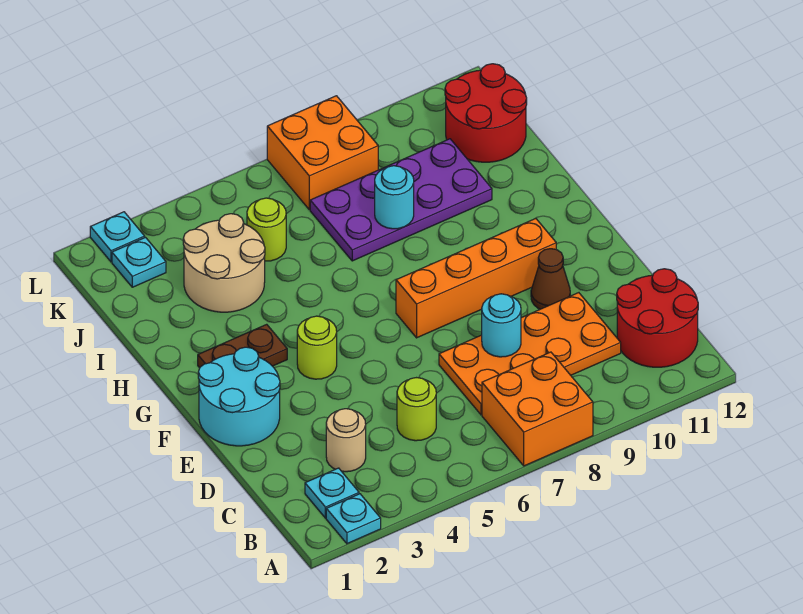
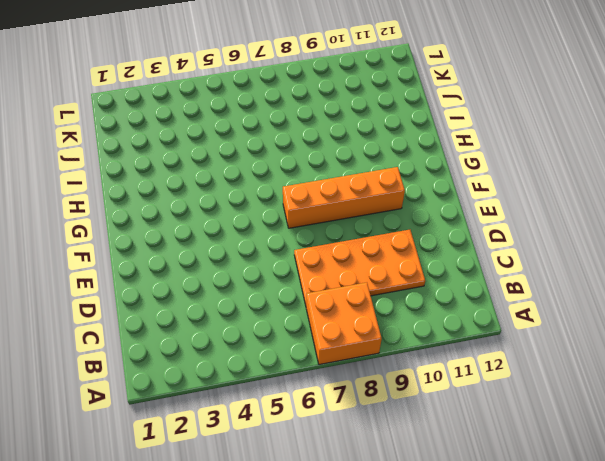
none -> cyan plate A2 level 1
none -> cyan plate B2 level 1
none -> red round brick B11:C12 level 1

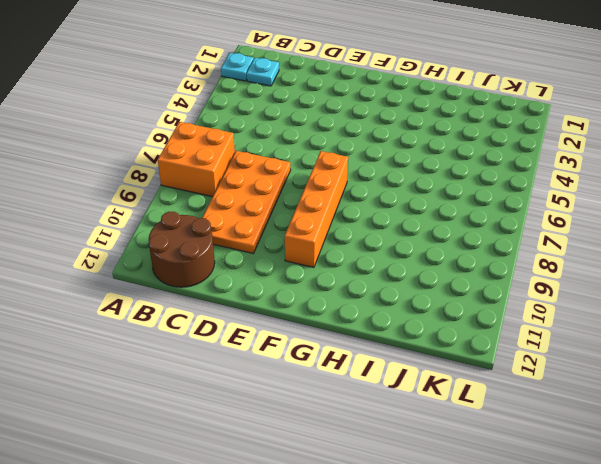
brown round brick B11:C12 level 1 -> red round brick B11:C12 level 1
none -> tan round brick C3 level 1
none -> lime round brick C5 level 1
none -> cyan round brick E1:F2 level 1

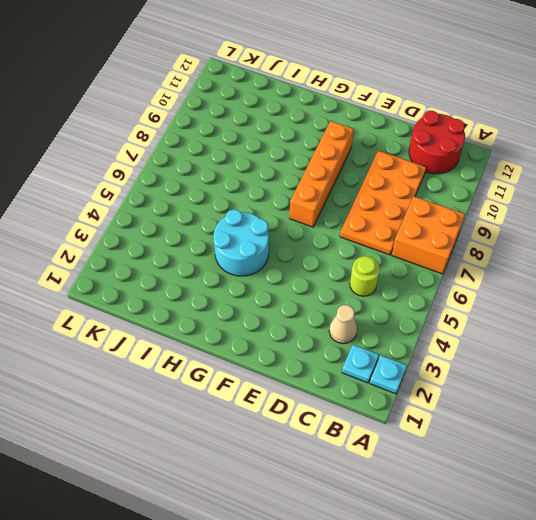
tan cone C3 level 1 -> tan round brick C3 level 1
cyan round brick G4:H5 level 1 -> cyan round brick E1:F2 level 1
none -> brown cone E10 level 1
none -> lime round brick F4 level 1
none -> brown plate G2:G3 level 1

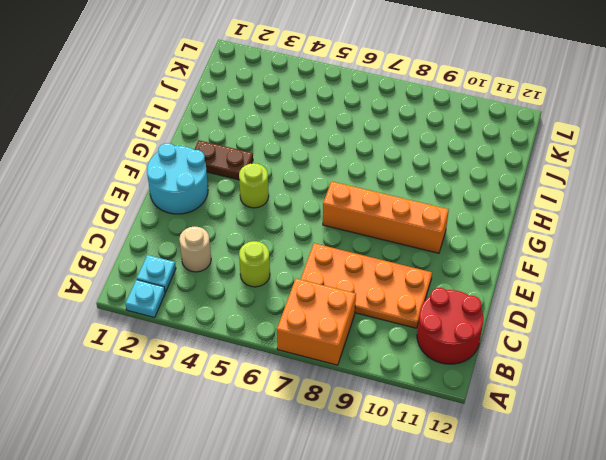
none -> brown cone E10 level 1
none -> tan round brick I3:J4 level 1
none -> purple plate I7:J10 level 1

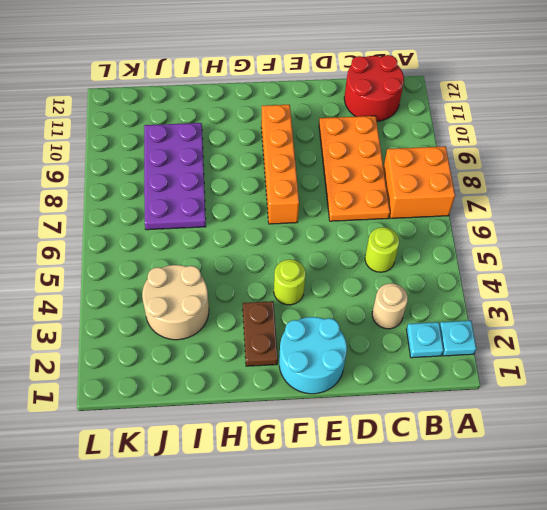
none -> brown cone E10 level 1
none -> lime round brick J5 level 1
none -> red round brick J11:K12 level 1

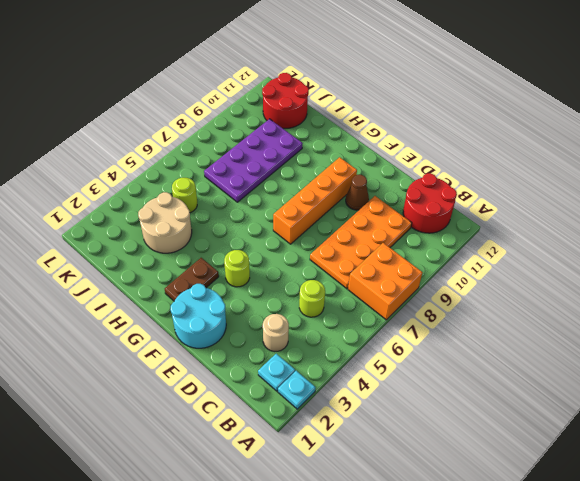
none -> cyan plate K2 level 1
none -> orange brick K7:L8 level 1
none -> cyan plate L2 level 1

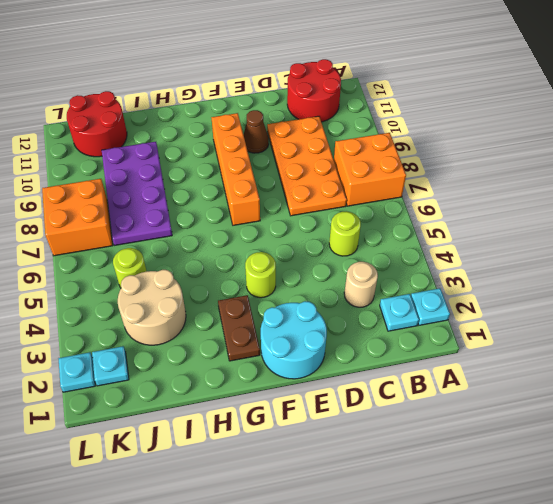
none -> cyan round brick D8 level 2
none -> cyan round brick I8 level 2

